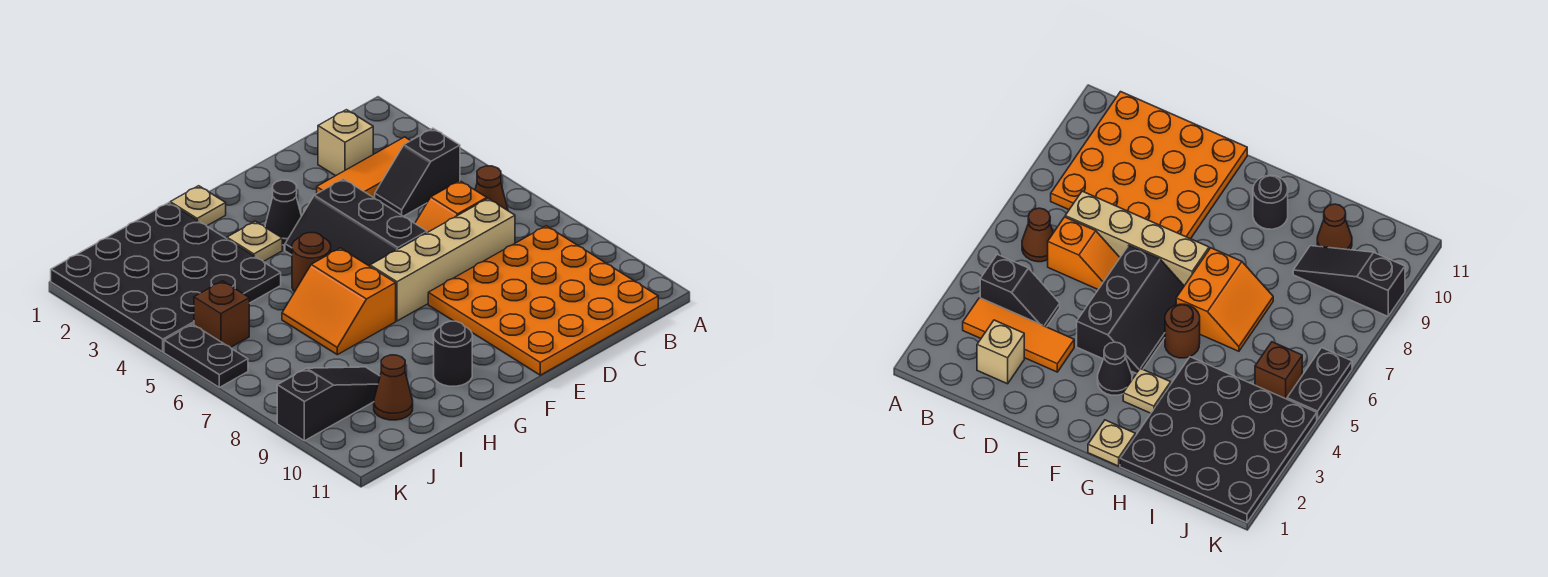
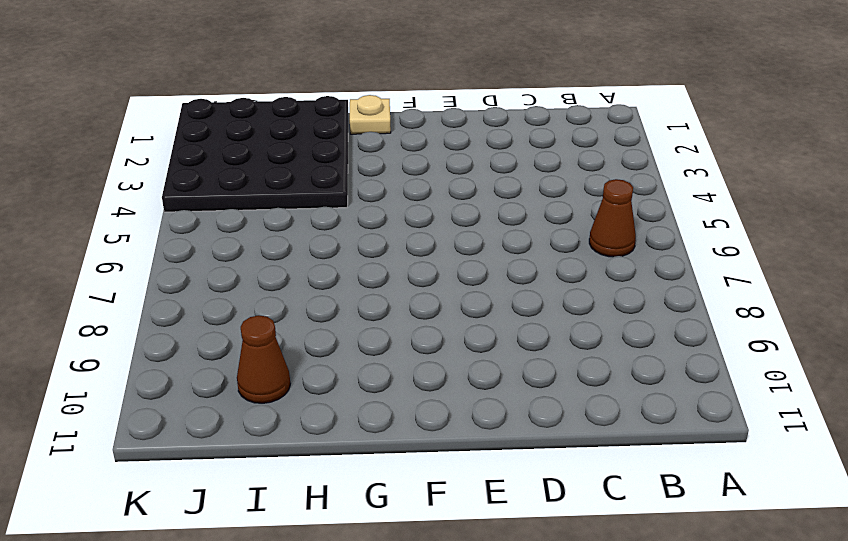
none -> orange tile B3:D3 level 1
none -> black slope B4:C4 level 1 top B
none -> orange plate B8:E11 level 1

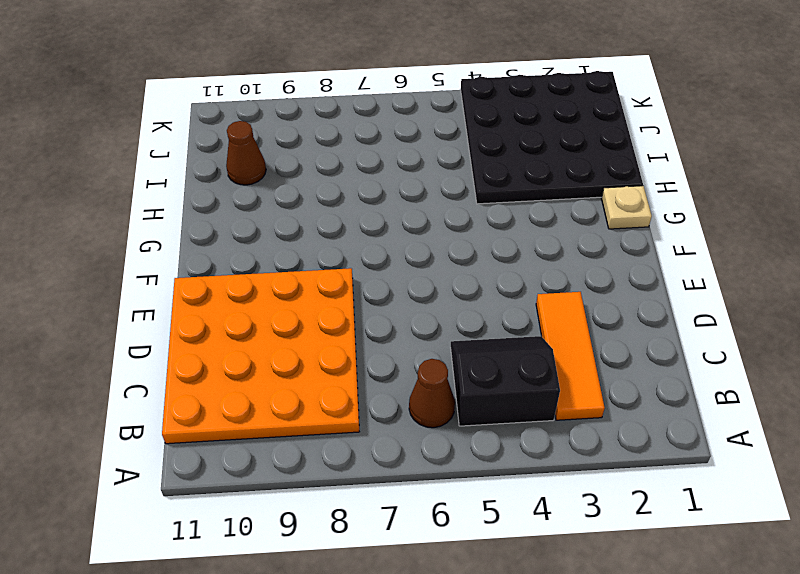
black slope B4:C5 level 1 top B -> black slope B4:C4 level 1 top B
none -> tan brick C2 level 1
none -> orange slope C6:D6 level 1 top C
none -> tan brick C7:F7 level 1

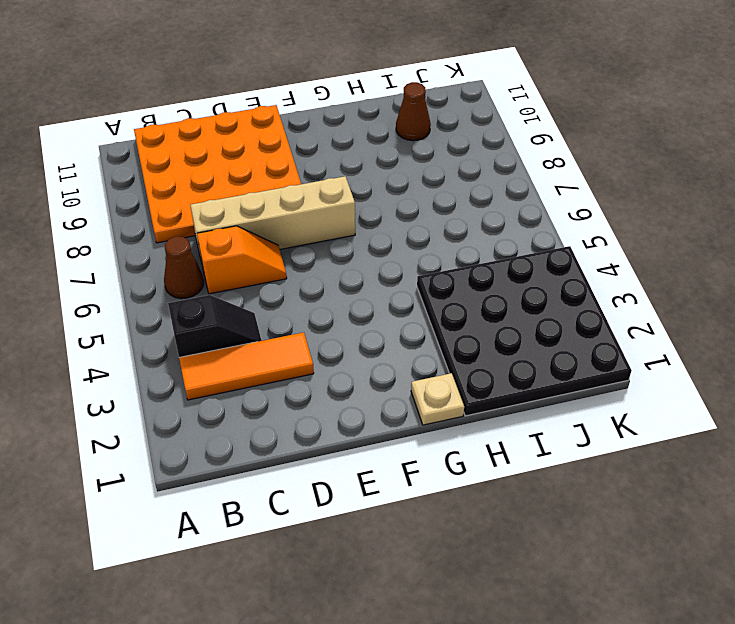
none -> tan brick C2 level 1
none -> black slope E4:F6 level 1 top E
none -> black cone F3 level 1

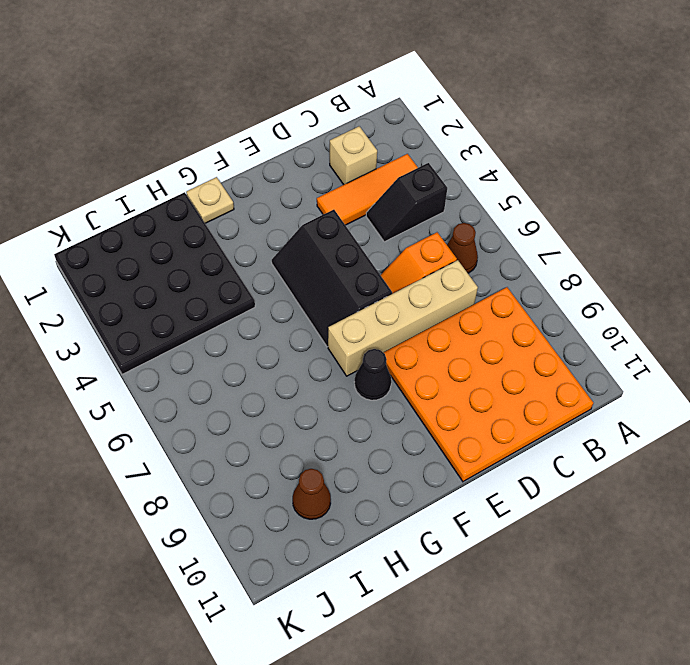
black cone F8 level 1 -> black cone F3 level 1
none -> tan plate G3 level 1
none -> brown round brick G5 level 1
none -> orange slope G6:H7 level 1 top G

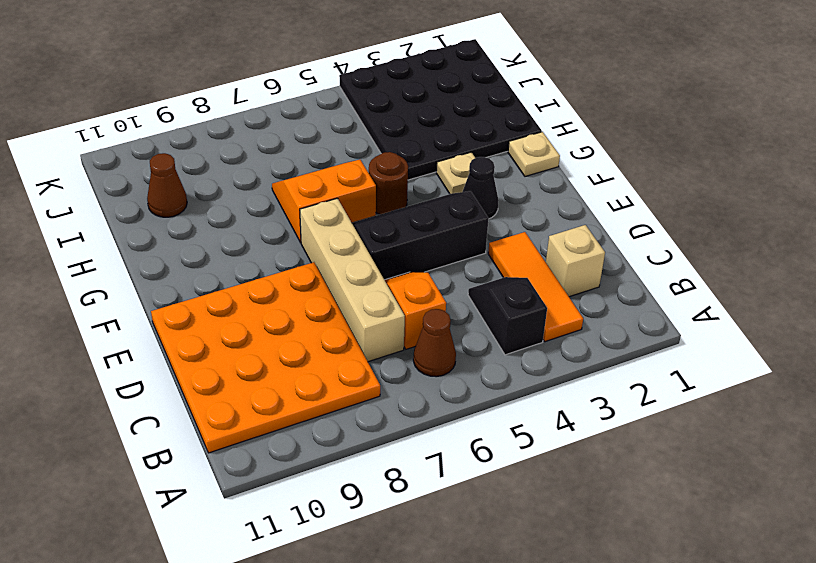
none -> black round brick G10 level 1
none -> black slope I9:K9 level 1 top K
none -> brown brick J5 level 1

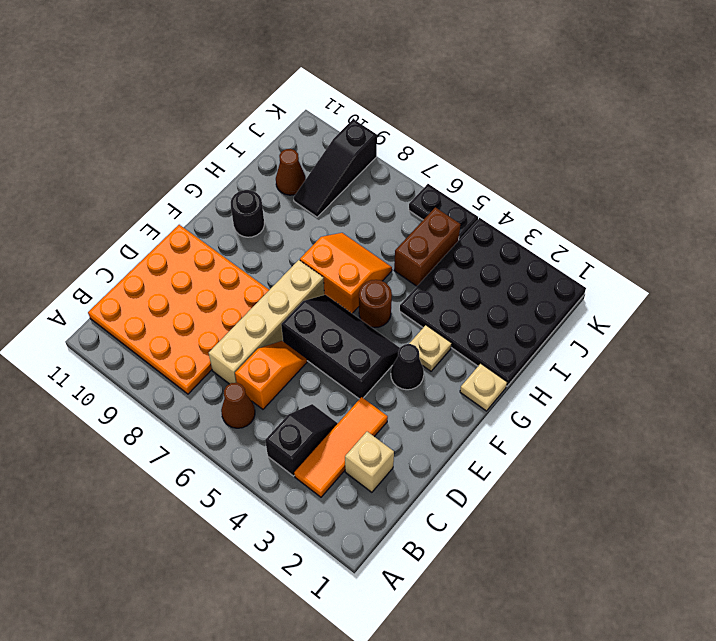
brown brick I5:J5 level 1 -> brown brick J5 level 1

